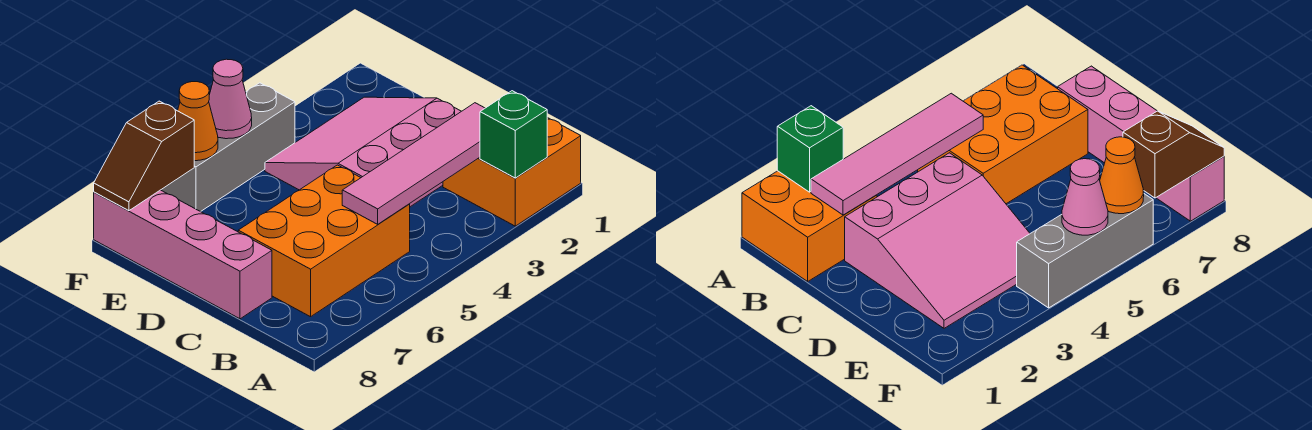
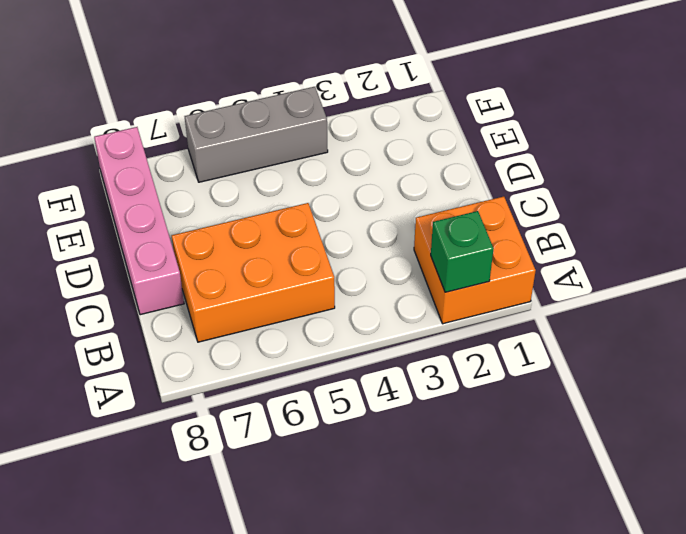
none -> pink slope C2:E4 level 1 top C
none -> pink tile B2:B5 level 2

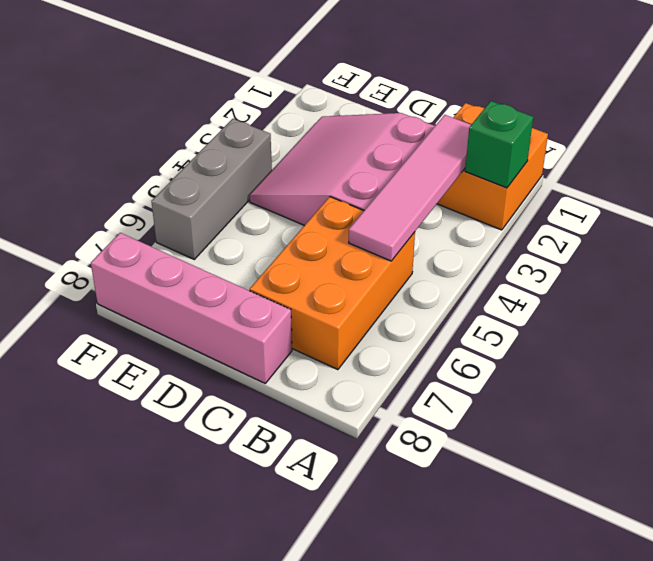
none -> pink cone F5 level 2
none -> orange cone F6 level 2

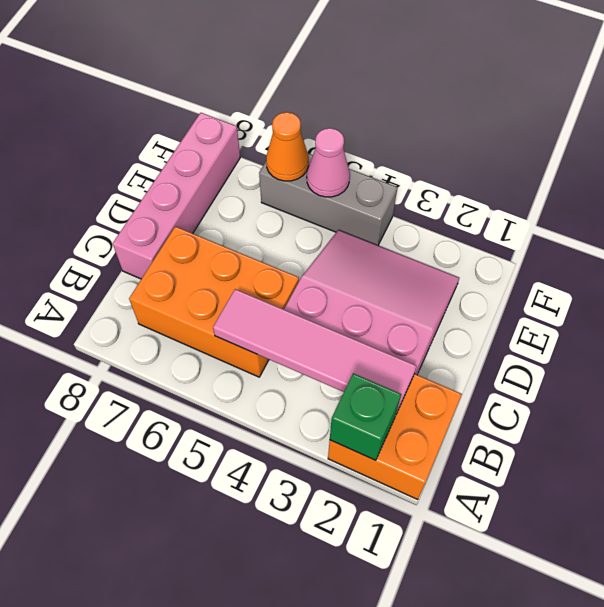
none -> brown slope F7:F8 level 2 top 7

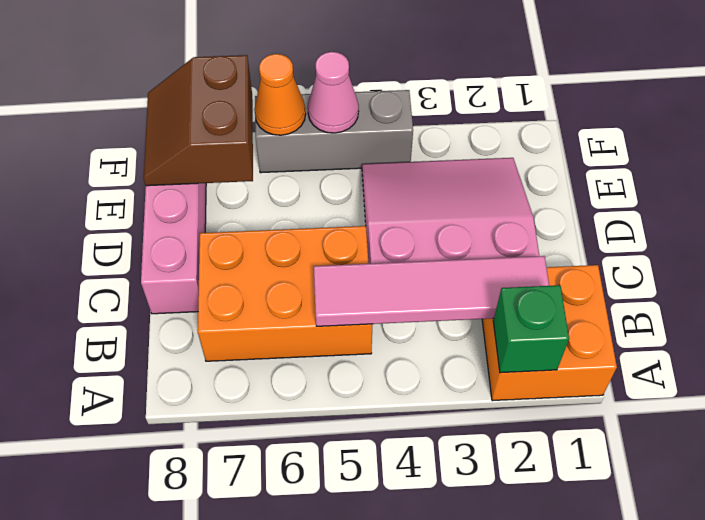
brown slope E7:F8 level 2 top 7 -> brown slope F7:F8 level 2 top 7

